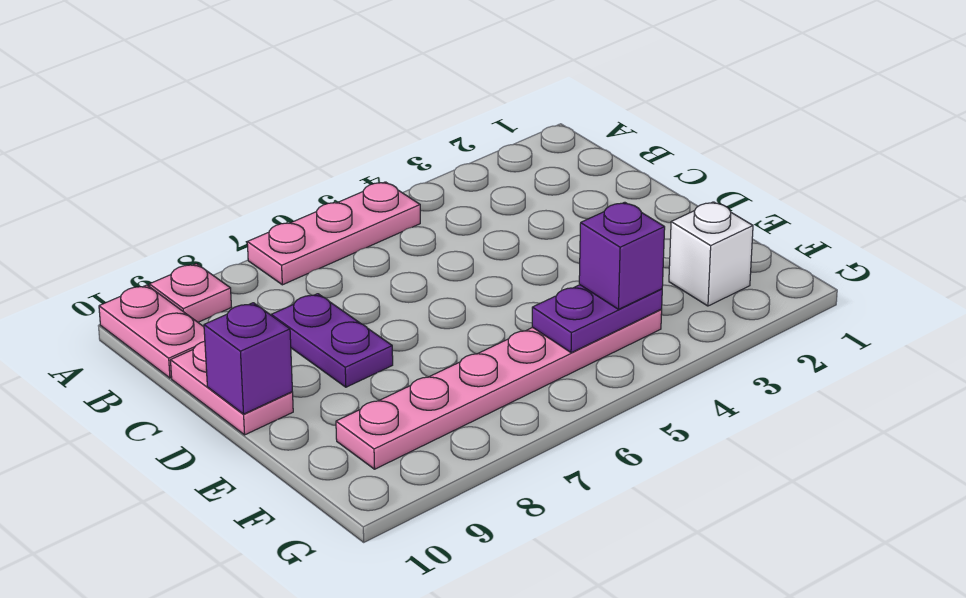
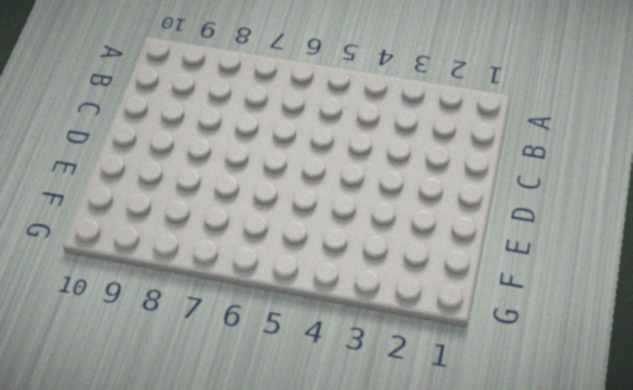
none -> pink plate A5:A7 level 1
none -> pink plate A9 level 1

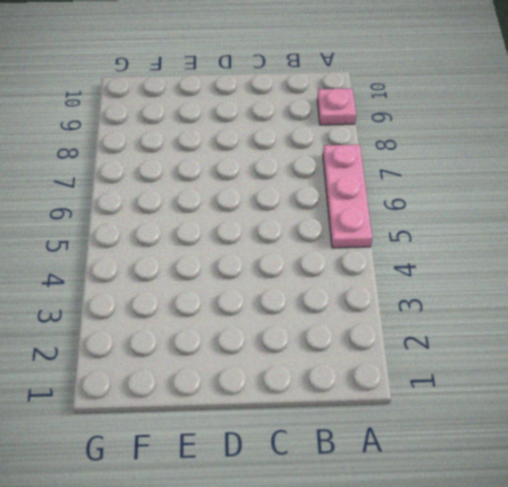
none -> pink plate A10:B10 level 1
none -> purple plate C8:D8 level 1

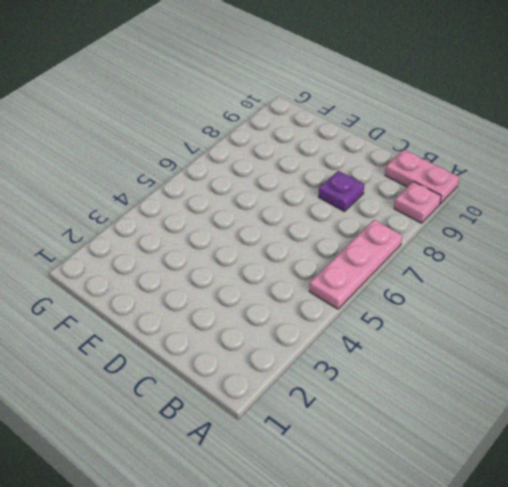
purple plate C8 level 1 -> purple plate C8:D8 level 1
none -> pink plate C10:D10 level 1
none -> white brick F2 level 1

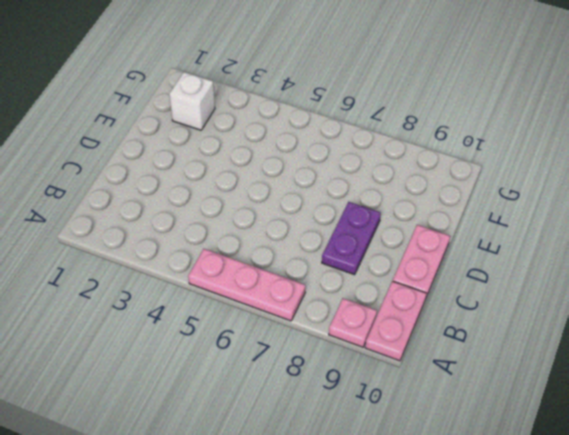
none -> pink plate F4:F9 level 1
none -> purple brick D10 level 2

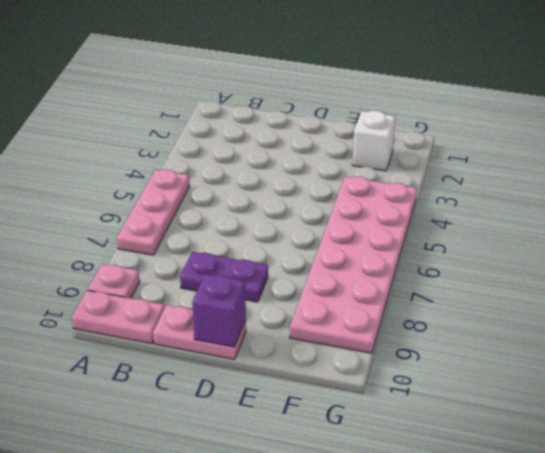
pink plate F4:G9 level 1 -> pink plate F4:F9 level 1
none -> purple plate F4:F5 level 2
none -> purple brick F4 level 3

